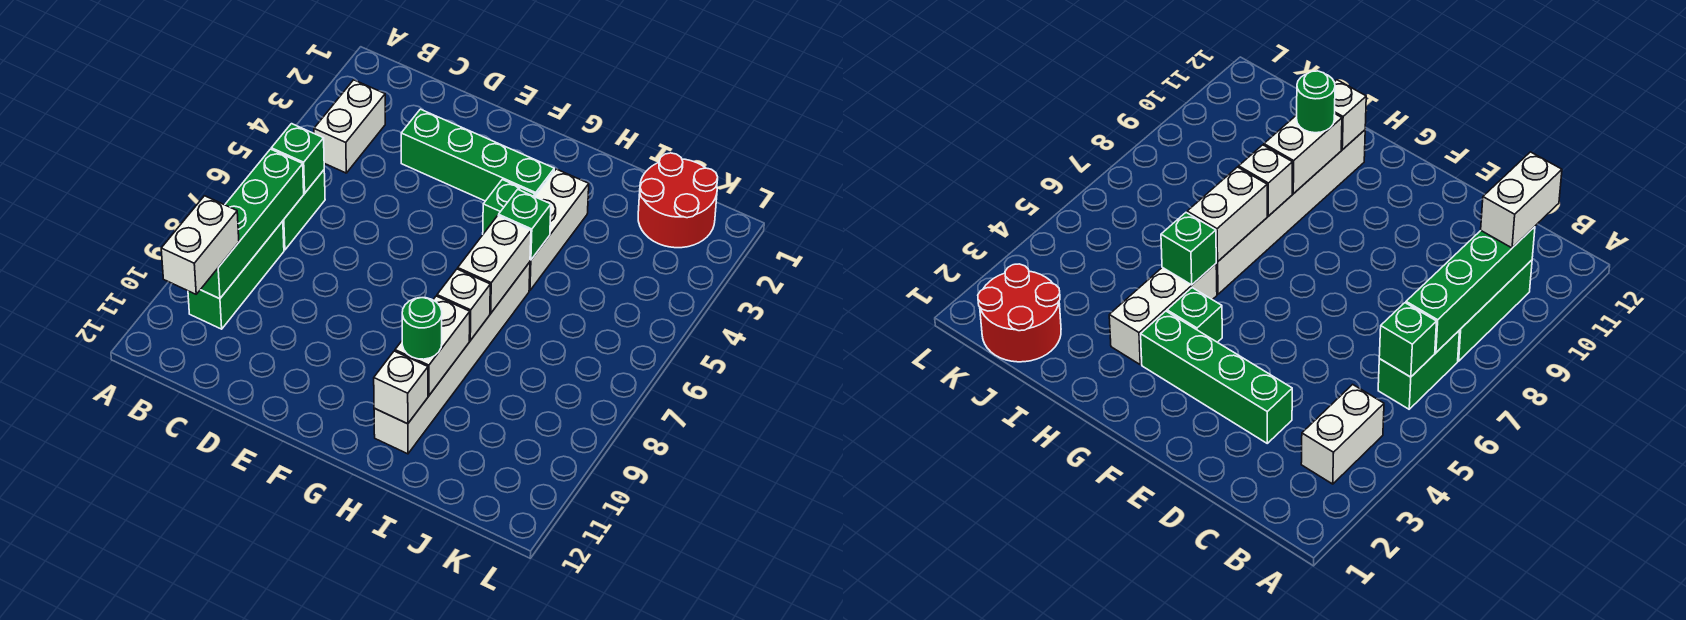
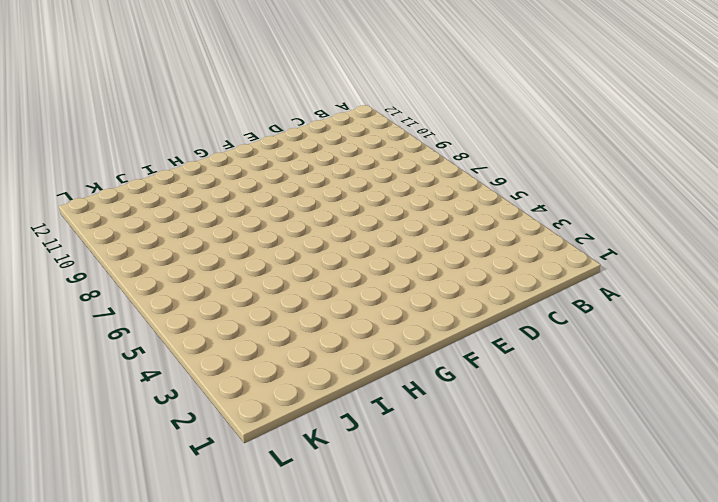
none -> white brick B3:B4 level 1
none -> green brick B6:B7 level 1
none -> green brick B8:B10 level 1

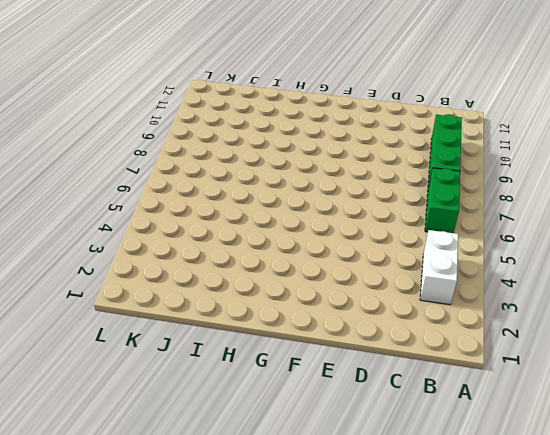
none -> green brick D3:G3 level 1
none -> green brick G4 level 1
none -> white brick H3:H5 level 1

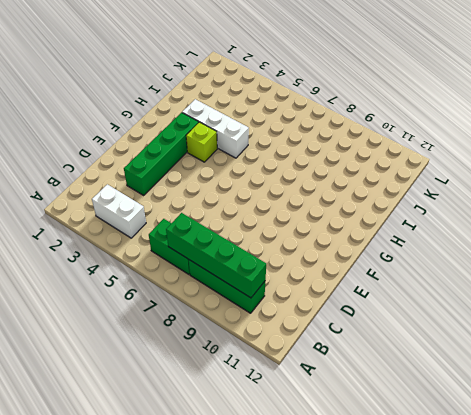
lime brick G4 level 1 -> green brick G4 level 1
none -> white brick H6:H11 level 1
none -> red round brick J1:K2 level 1
none -> green brick B6 level 2

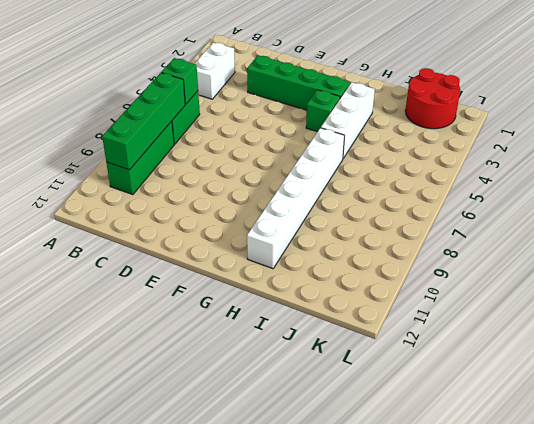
none -> green brick H5 level 2
none -> white brick H6:H7 level 2
none -> white brick H8 level 2

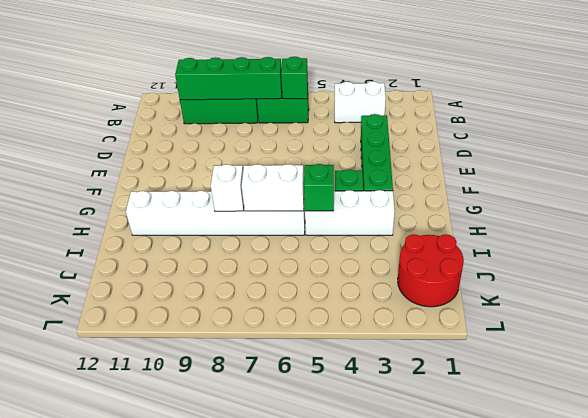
none -> white brick H9:H10 level 2
none -> white brick H11 level 2
none -> white brick B10:B11 level 3

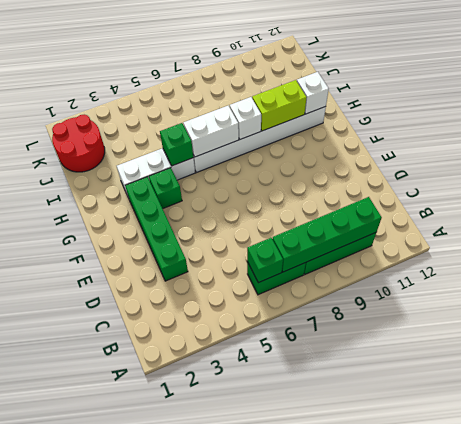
lime brick H9:H10 level 2 -> white brick H9:H10 level 2
none -> white brick B3:B4 level 1
none -> white brick B10:B11 level 3
none -> green round brick H10 level 3

